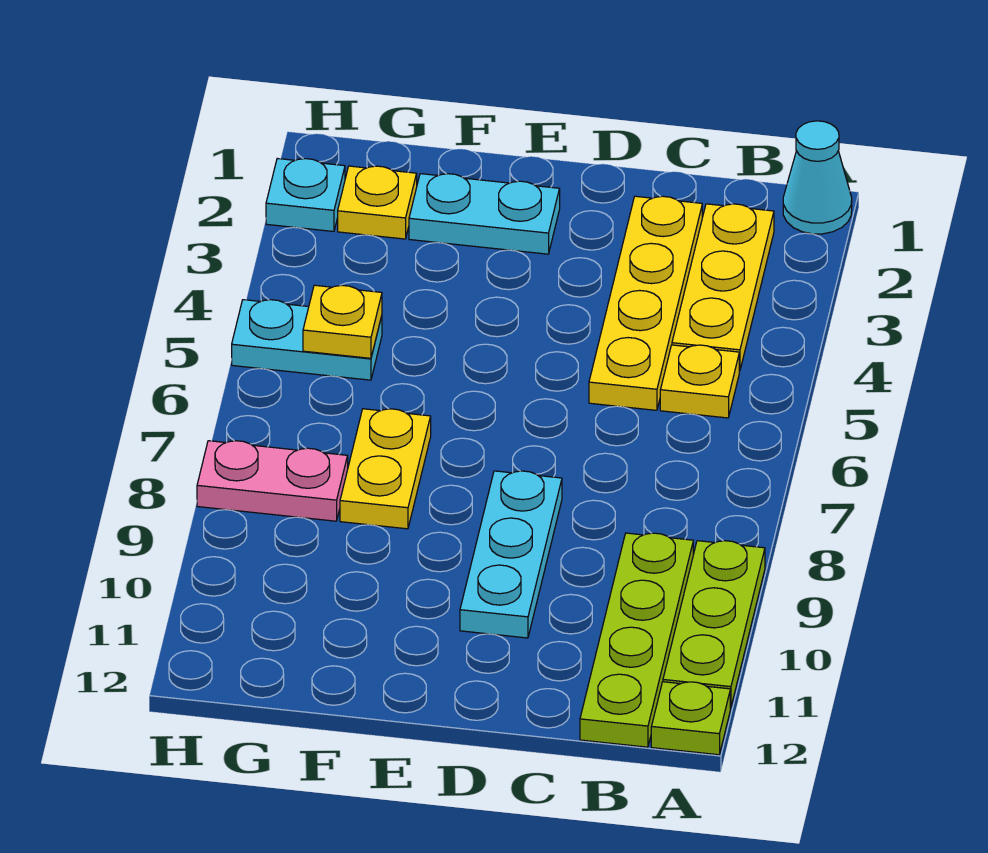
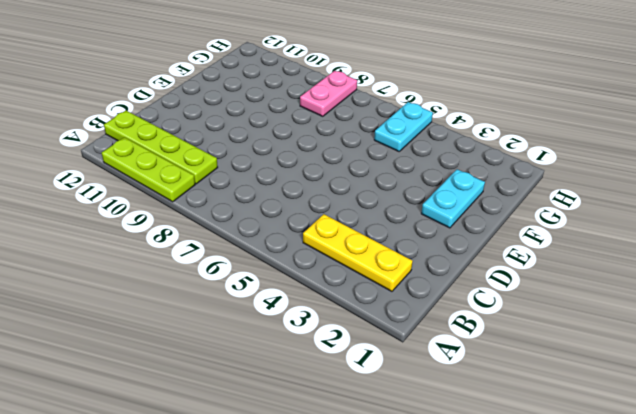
none -> cyan cone A1 level 1
none -> lime plate A12 level 1
none -> yellow plate B5 level 1

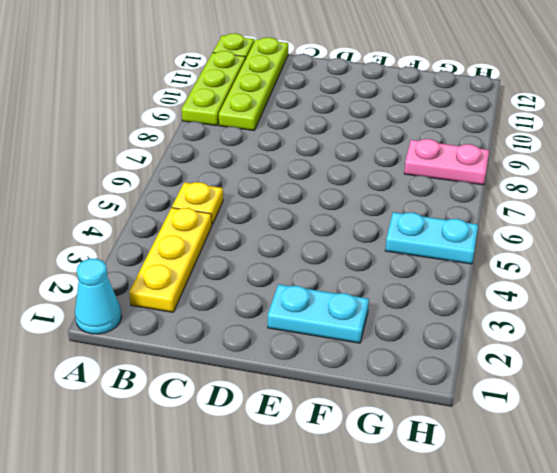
none -> yellow plate C2:C5 level 1
none -> cyan plate D8:D10 level 1
none -> yellow plate F7:F8 level 1

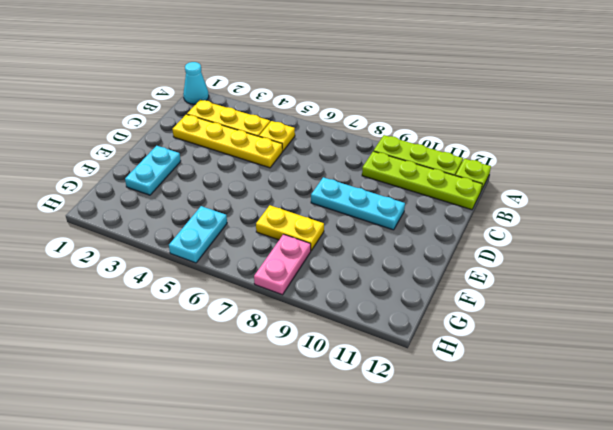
none -> yellow plate G2 level 1
none -> cyan plate H2 level 1
none -> yellow plate G5 level 2

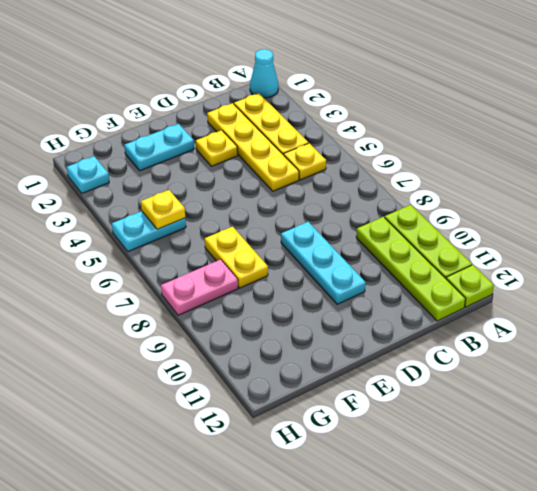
yellow plate D3 level 1 -> yellow plate G2 level 1

